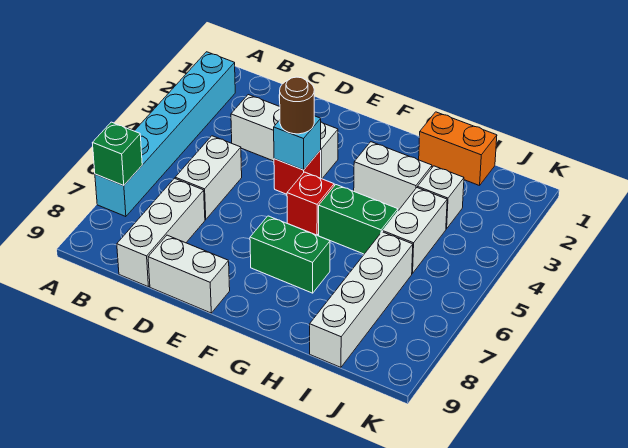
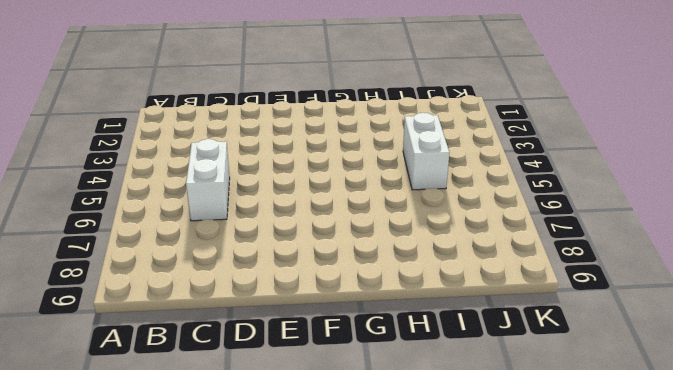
none -> cyan brick A2:A7 level 1
none -> white brick C3:E3 level 1
none -> white brick C7:C9 level 1

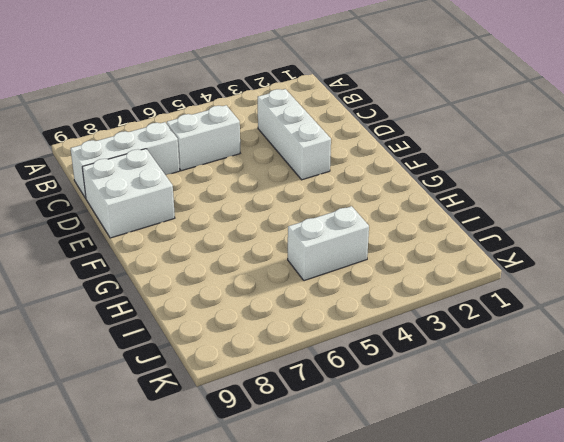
white brick D8:E9 level 1 -> white brick D9:E9 level 1
none -> cyan brick A2:A7 level 1
none -> red brick E4 level 1
none -> red brick F5 level 1

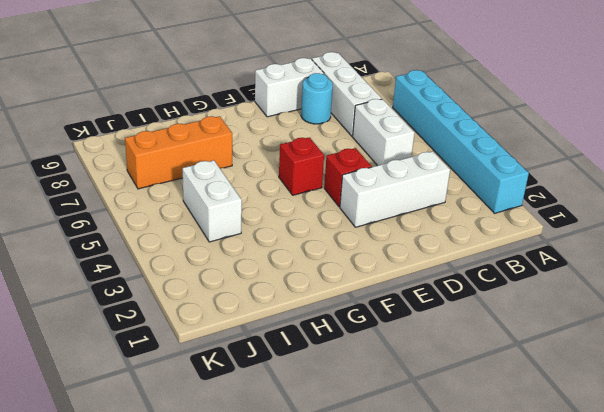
cyan round brick D8 level 1 -> none
orange brick H7:J7 level 1 -> white brick I6:I9 level 1
none -> green brick F7:G7 level 1
none -> white brick G3:H3 level 1
none -> green brick G5:H5 level 1

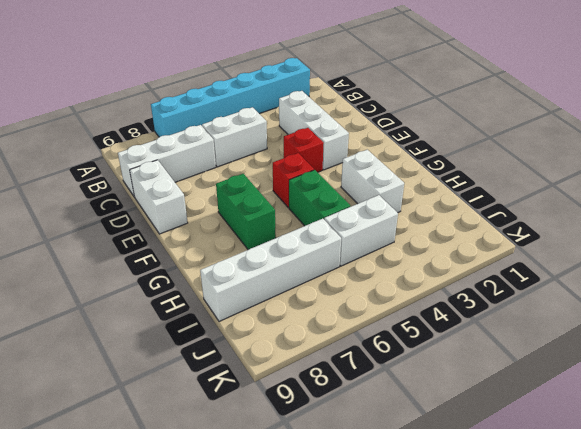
none -> orange brick H1:I1 level 1
none -> white brick I3 level 1
none -> green brick A7 level 2

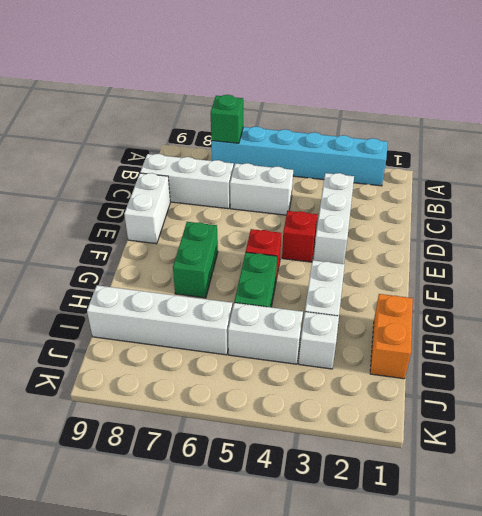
none -> cyan brick E4 level 2
none -> brown round brick E4 level 3

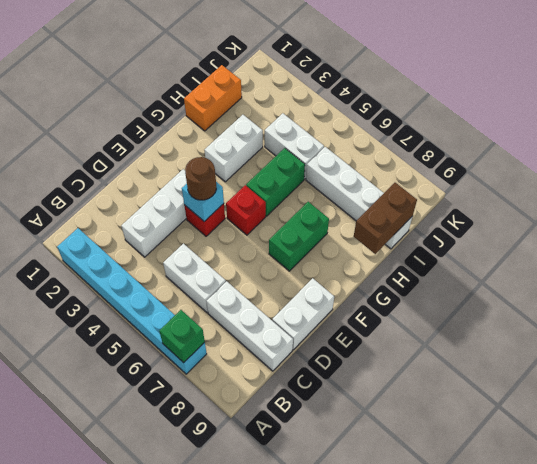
brown brick H9:I9 level 2 -> none
none -> white brick I3 level 1

